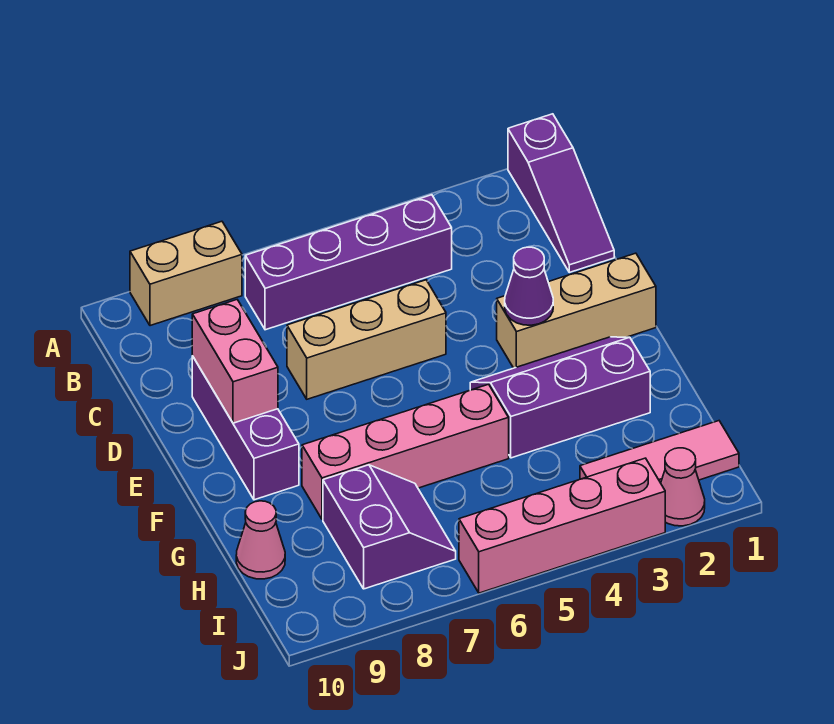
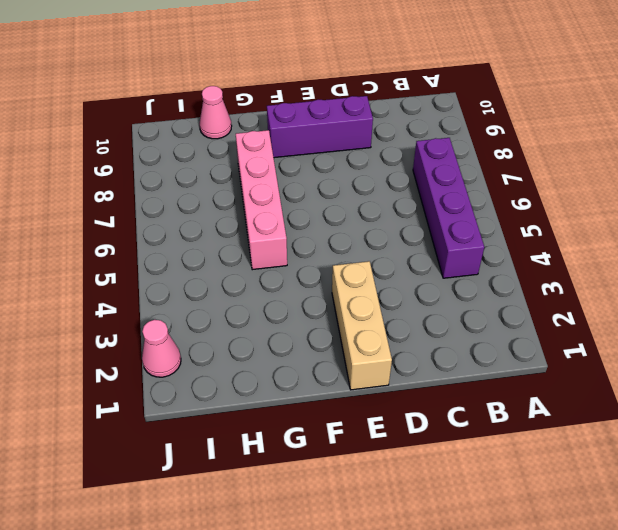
none -> purple slope A1:C1 level 1 top A
none -> tan brick A8:A9 level 1
none -> tan brick D5:D7 level 1

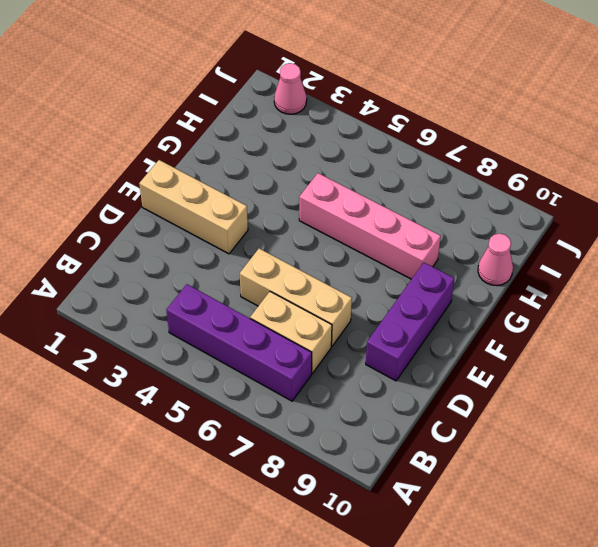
tan brick C6:C7 level 1 -> tan brick A8:A9 level 1
none -> purple slope A1:C1 level 1 top A
none -> purple slope F2:G4 level 1 top G
none -> purple slope H7:I8 level 1 top 8

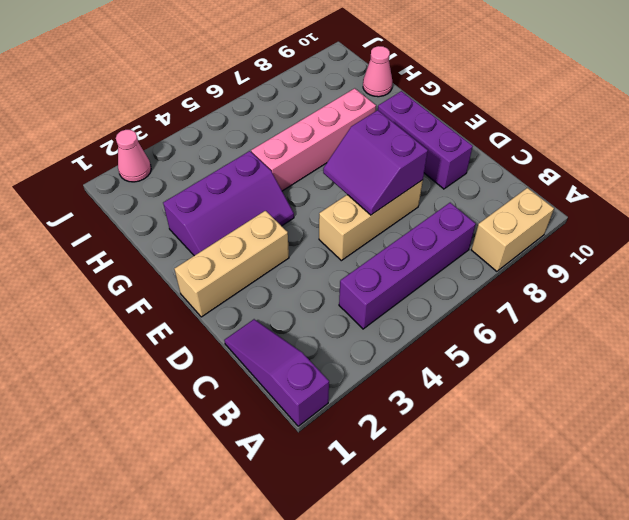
purple slope D6:E7 level 2 top 7 -> purple slope H7:I8 level 1 top 8
none -> pink tile I1:I3 level 1
none -> pink brick J3:J6 level 1
none -> pink brick D9:E9 level 2

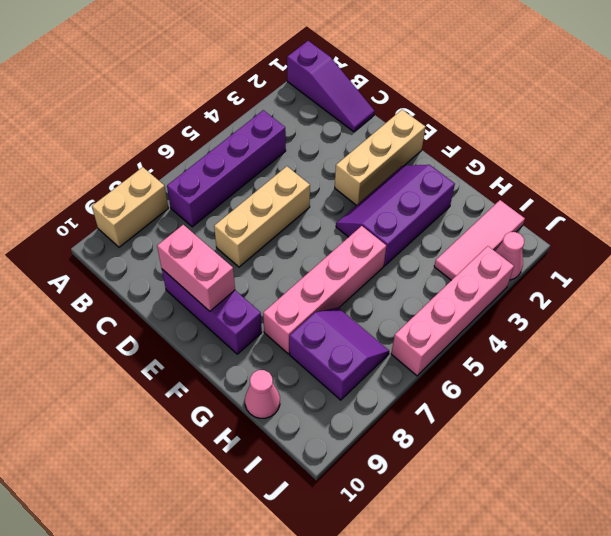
none -> purple cone E3 level 2

